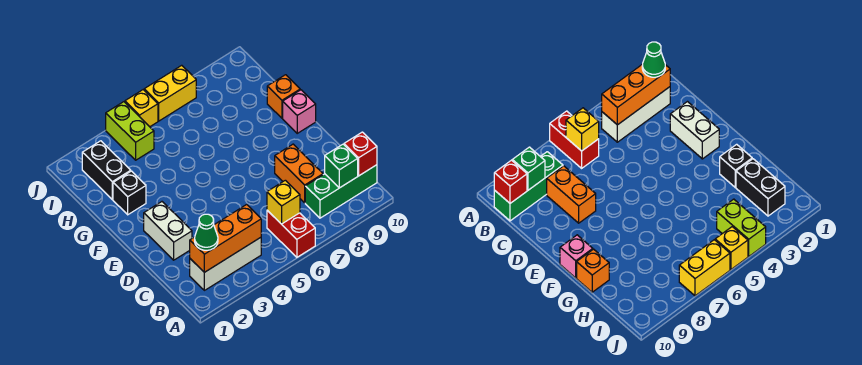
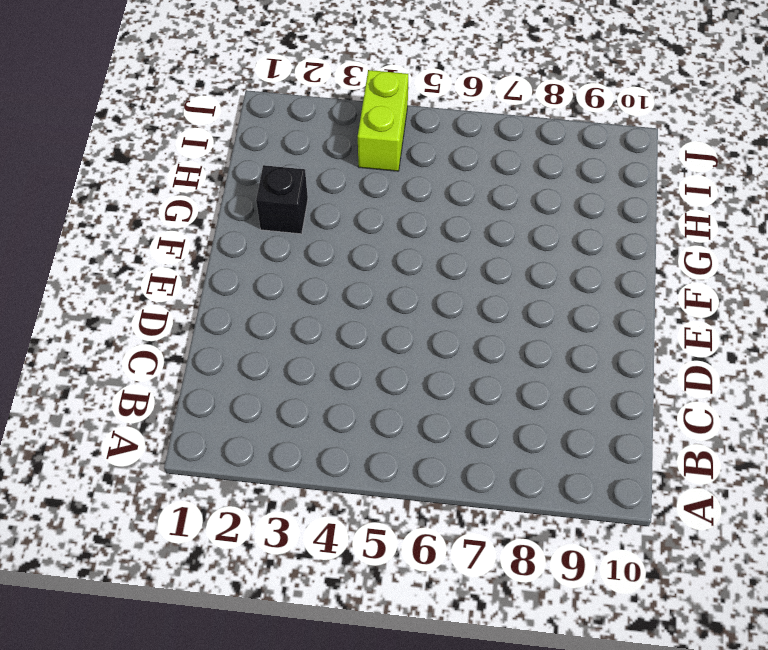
none -> red brick A6:B6 level 1
none -> white brick B2:B4 level 1
none -> green brick B8:B10 level 1

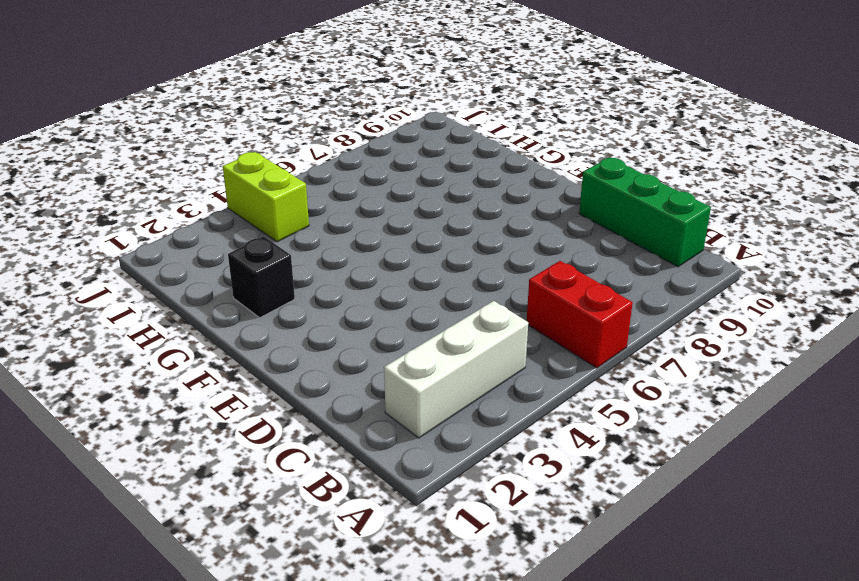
green brick B10:D10 level 1 -> green brick B8:B10 level 1
none -> orange brick C8:D8 level 1
none -> white brick D2:E2 level 1
none -> pink brick F10 level 1

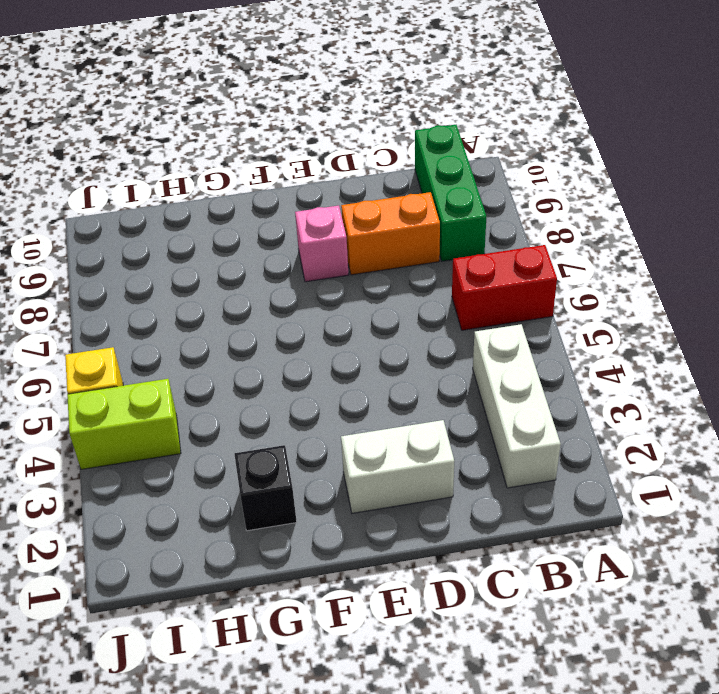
pink brick E8 level 1 -> pink brick F10 level 1
none -> orange brick G10 level 1
none -> black brick H2:I2 level 1
none -> yellow brick J6:J7 level 1

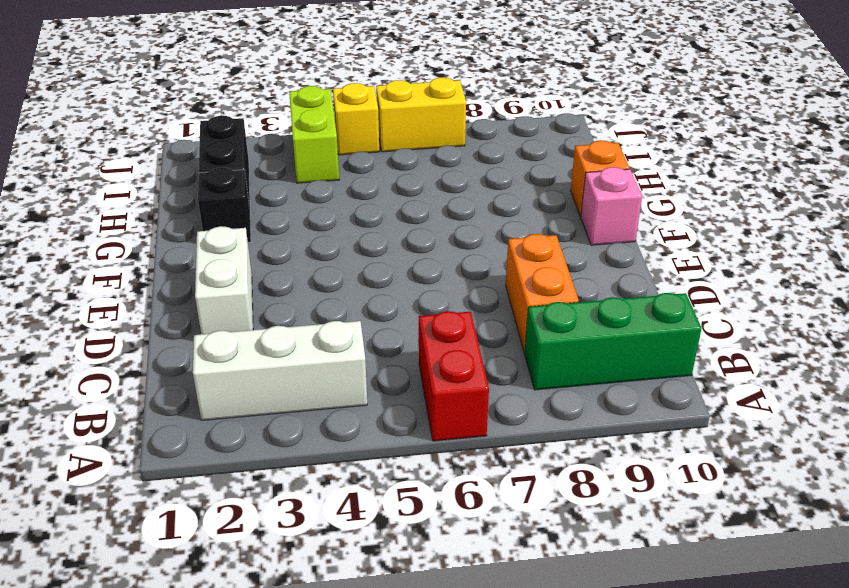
none -> orange brick B2:B4 level 2
none -> yellow brick B6 level 2
none -> green brick B9 level 2

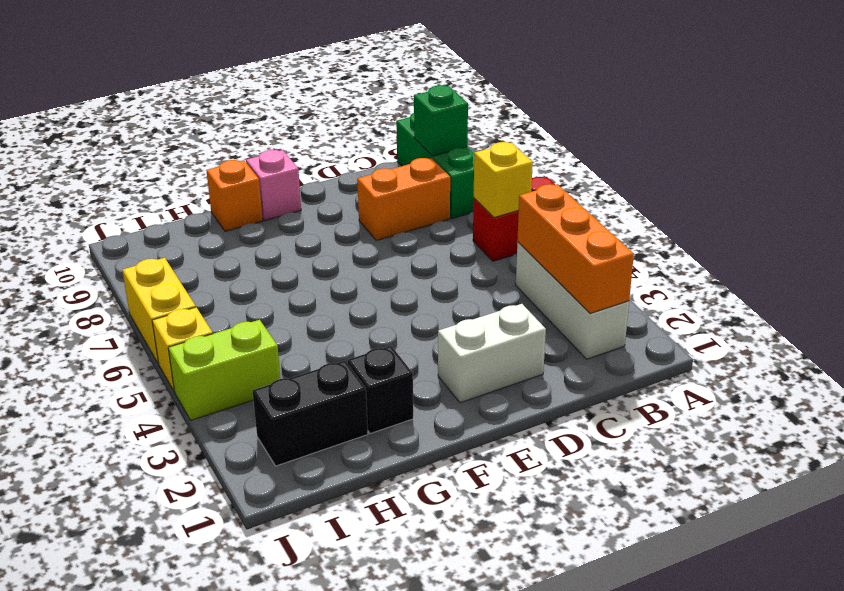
none -> red brick B10 level 2
none -> green cone B2 level 3

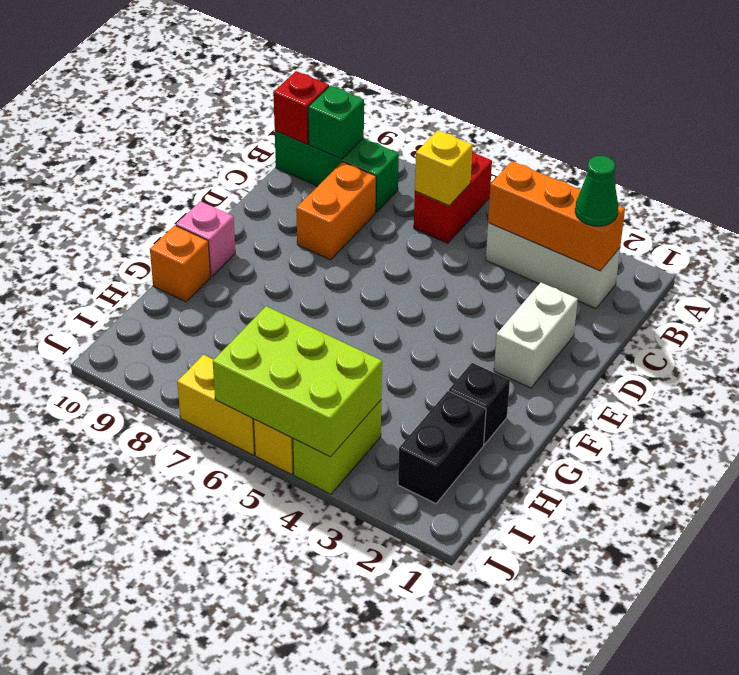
lime brick I4:J6 level 2 -> none

